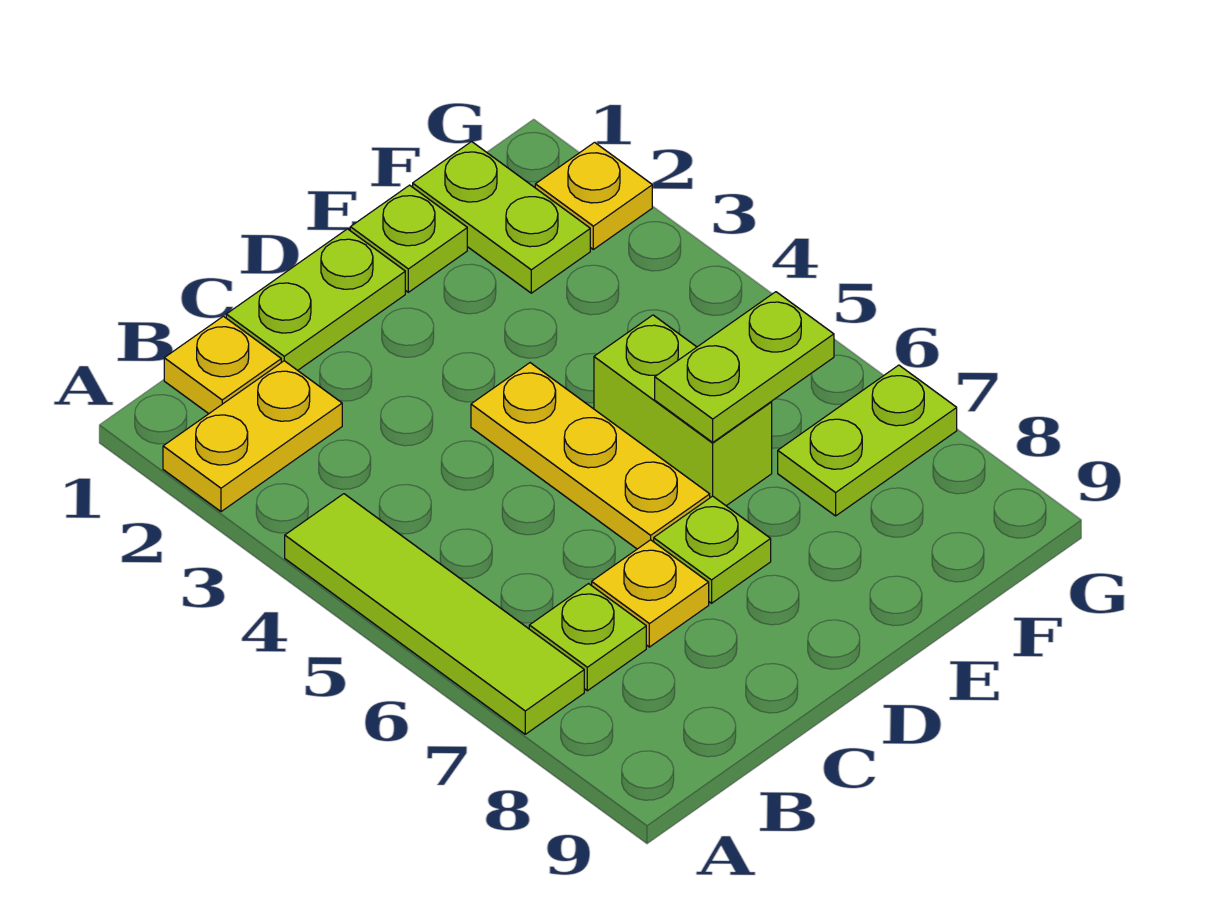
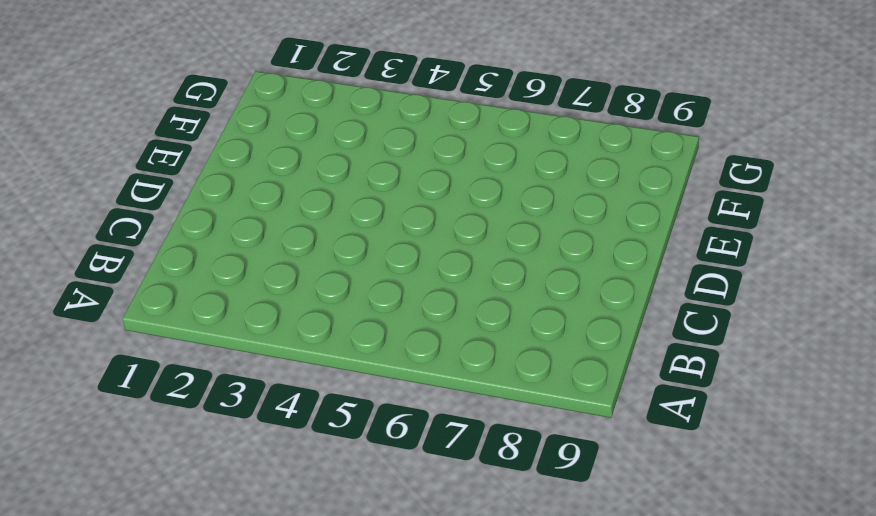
none -> yellow plate A2:B2 level 1
none -> lime tile A4:A7 level 1
none -> yellow plate B1 level 1

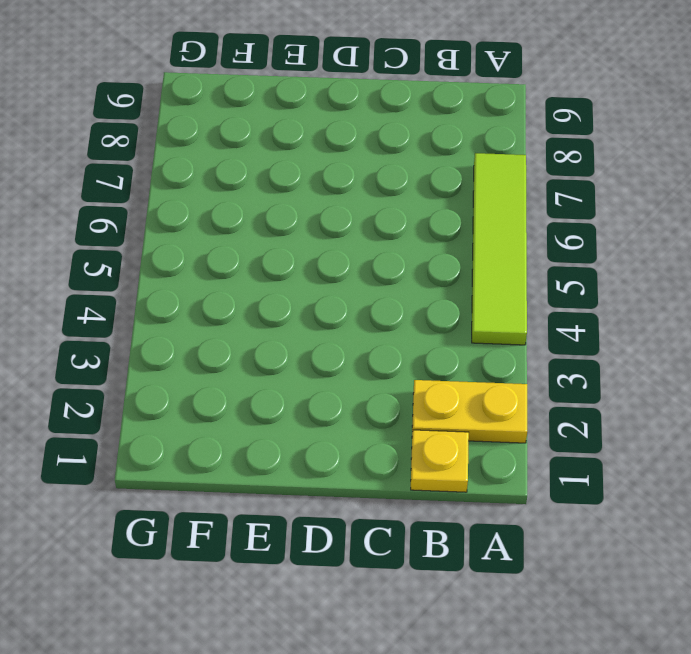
none -> lime plate B7 level 1
none -> lime plate C1:D1 level 1
none -> yellow plate C7 level 1

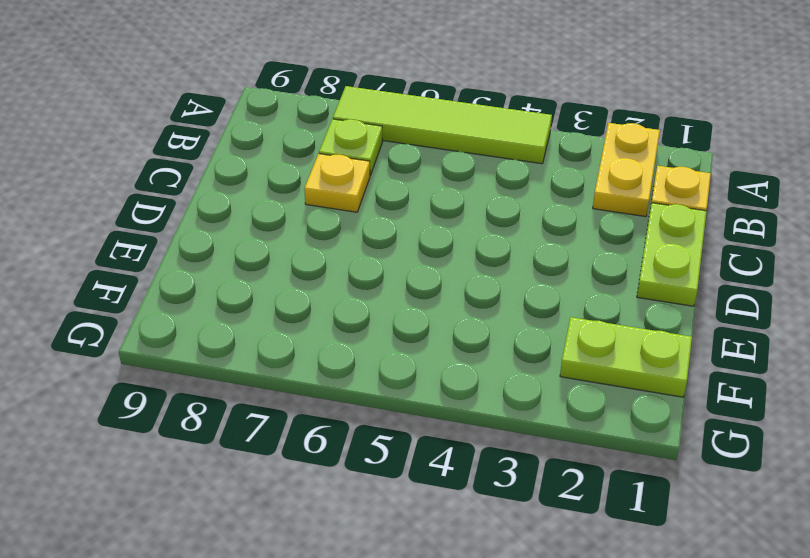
none -> yellow plate D4:D6 level 1
none -> lime plate D7 level 1
none -> lime plate E1 level 1

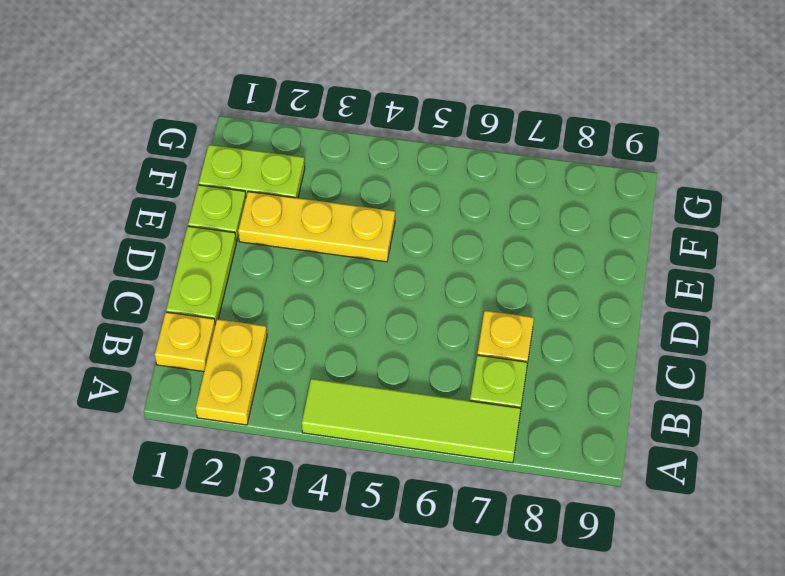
yellow plate E2:E4 level 1 -> yellow plate D4:D6 level 1
none -> lime plate D7 level 1
none -> lime brick E5:E6 level 1
none -> lime plate F7:G7 level 1

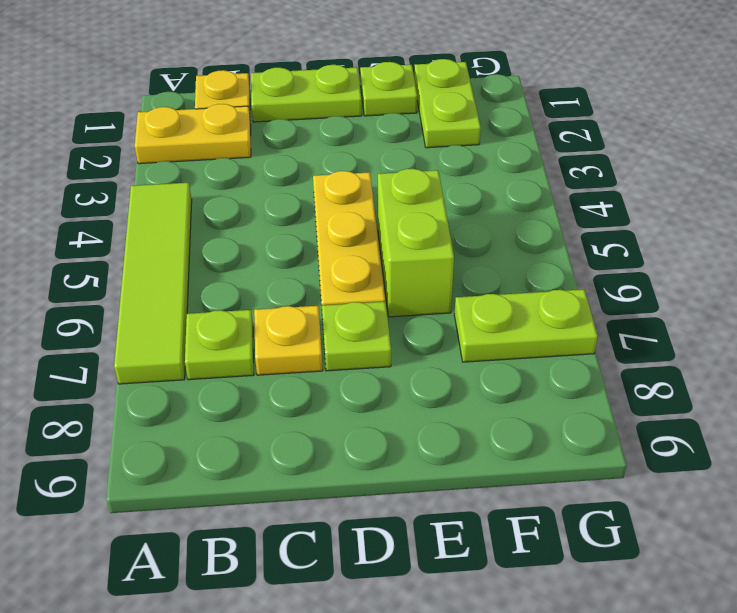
none -> yellow plate G2 level 1
none -> lime plate E6:F6 level 2

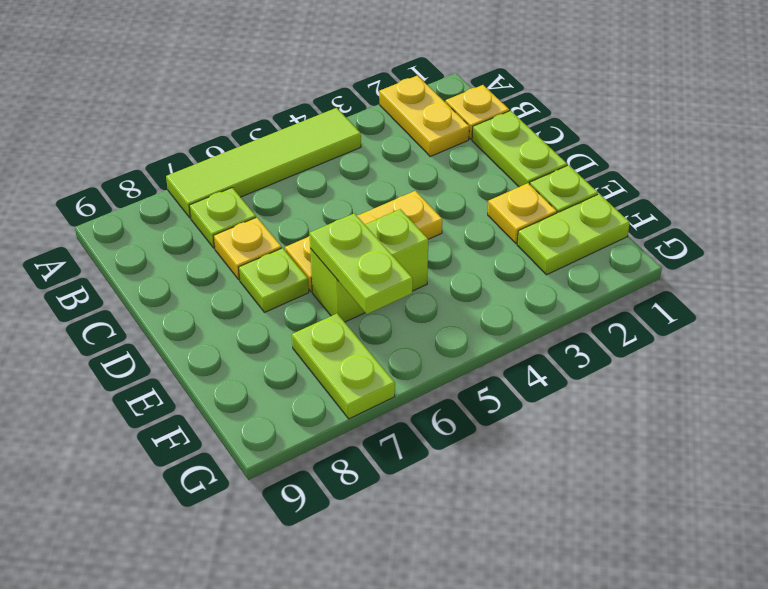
yellow plate E2 level 1 -> yellow plate G2 level 1

